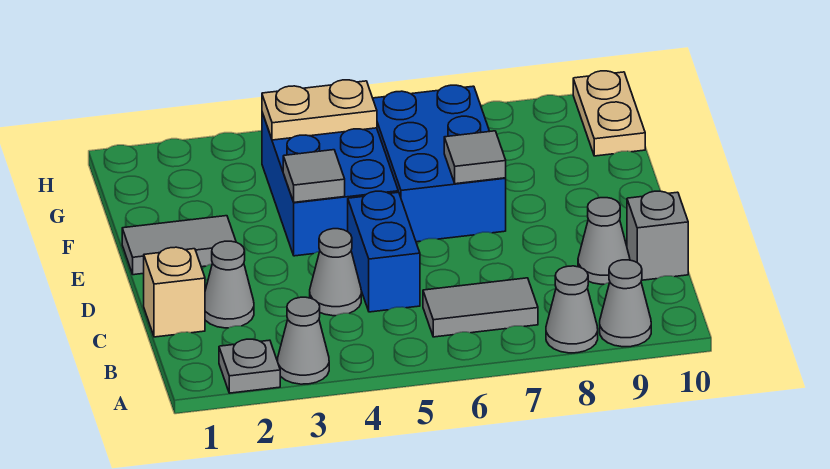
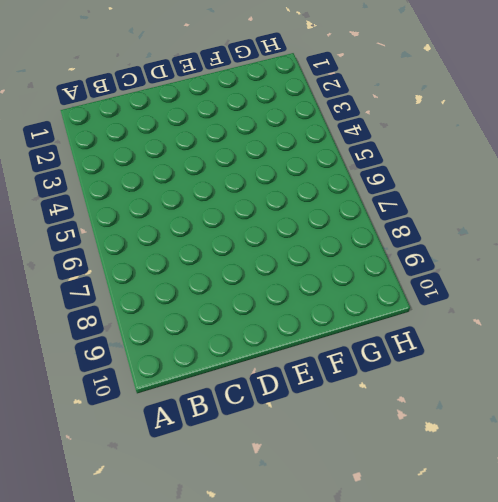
none -> grey plate A2 level 1
none -> grey cone A3 level 1
none -> grey cone A8 level 1

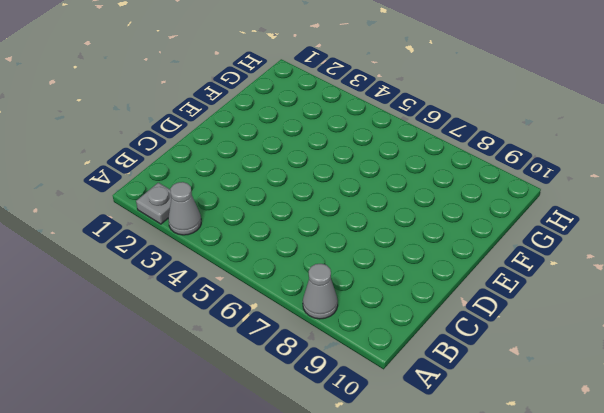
none -> grey cone A9 level 1
none -> grey tile B6:B7 level 1
none -> tan brick C1 level 1

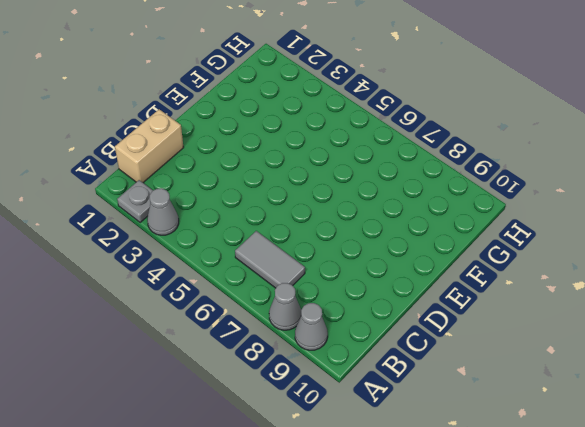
tan brick B1:C1 level 1 -> tan brick C1 level 1
none -> grey cone C2 level 1
none -> grey cone C4 level 1
none -> blue brick C5:D5 level 1

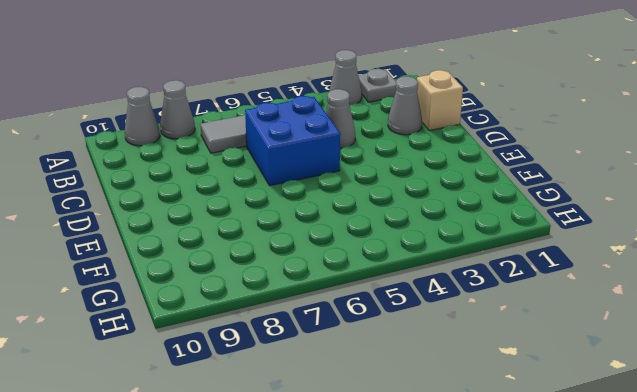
blue brick C5:D6 level 1 -> blue brick C5:D5 level 1
none -> grey cone C9 level 1
none -> grey brick C10 level 1
none -> grey tile E1:E2 level 1

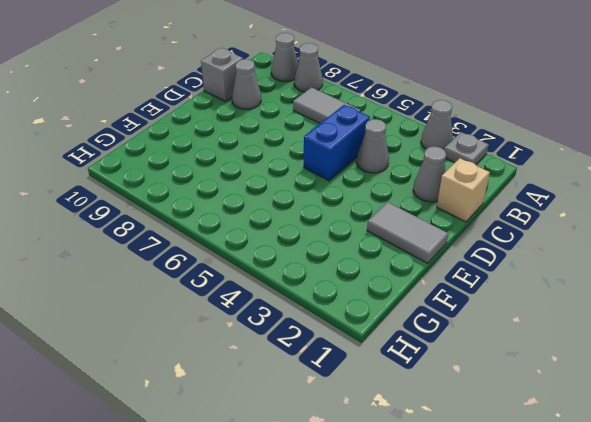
none -> blue brick E4:G5 level 1
none -> blue brick E6:G7 level 1
none -> tan plate G10:H10 level 1

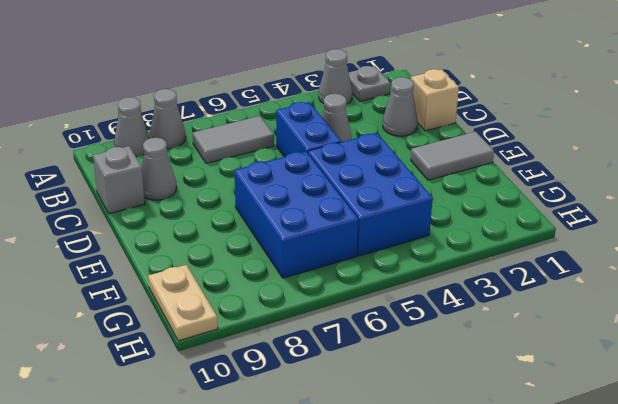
none -> grey tile E4 level 2
none -> grey tile E7 level 2
none -> tan plate G4:G5 level 2

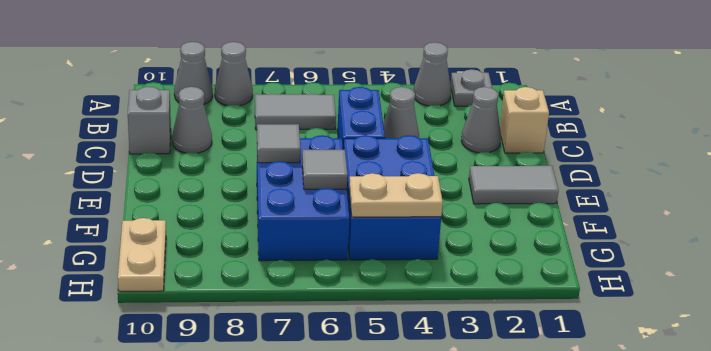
grey tile F6 level 2 -> grey tile E4 level 2

